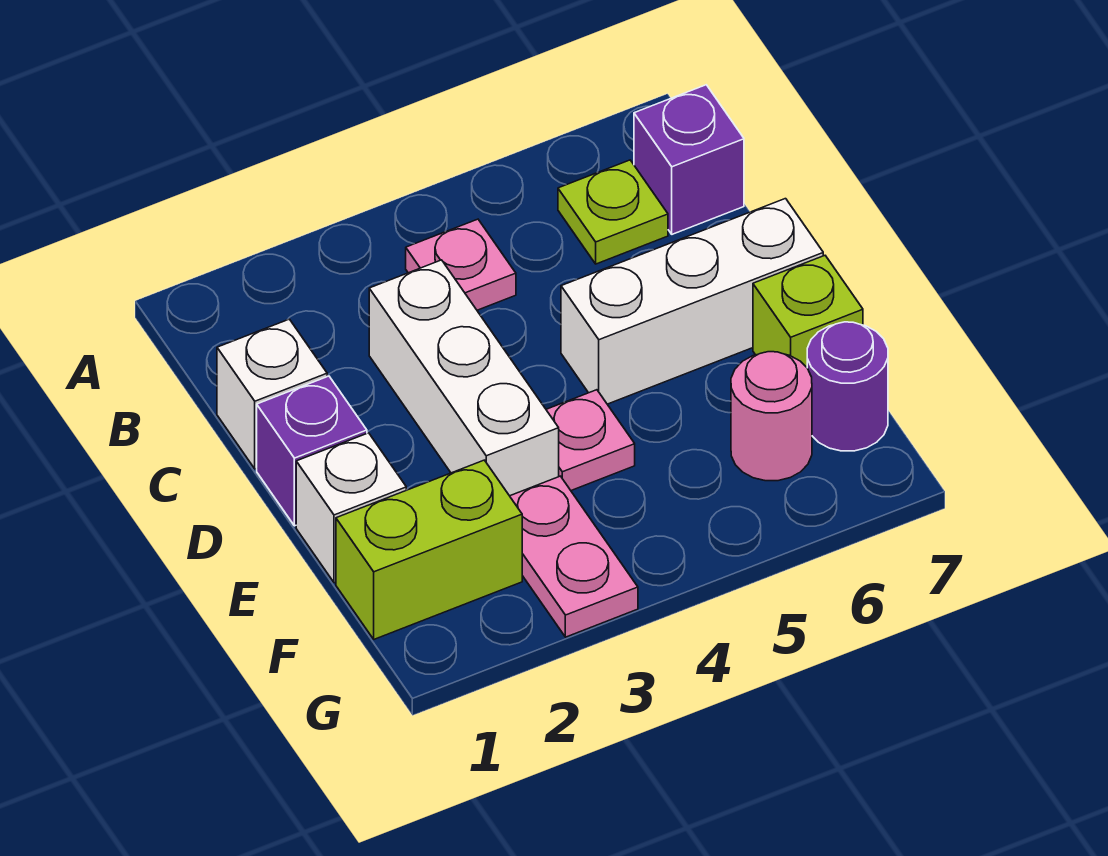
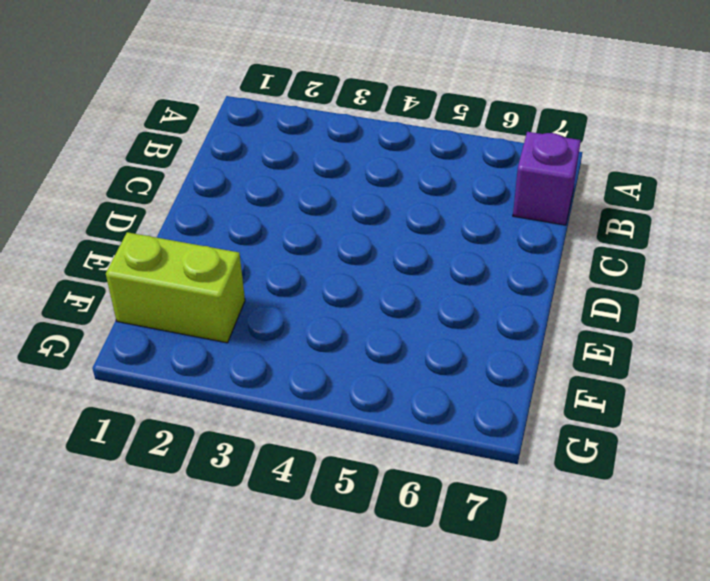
none -> pink plate B4 level 1
none -> lime plate B6 level 1
none -> white brick C1 level 1

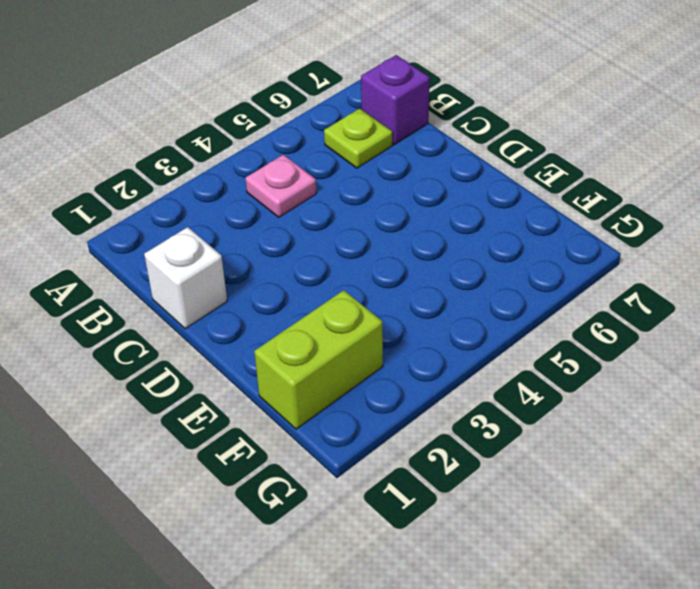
none -> white brick C3:E3 level 1
none -> purple brick D1 level 1
none -> white brick D5:D7 level 1

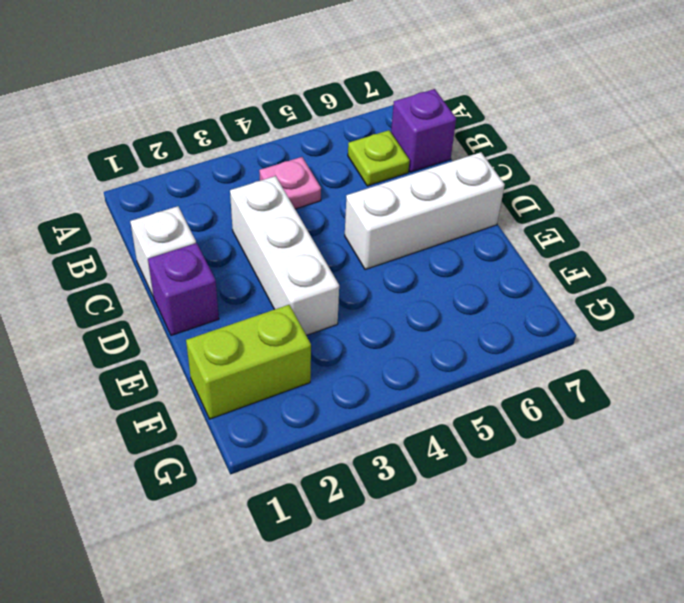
none -> white brick E1 level 1
none -> pink plate E4 level 1
none -> lime brick E7 level 1

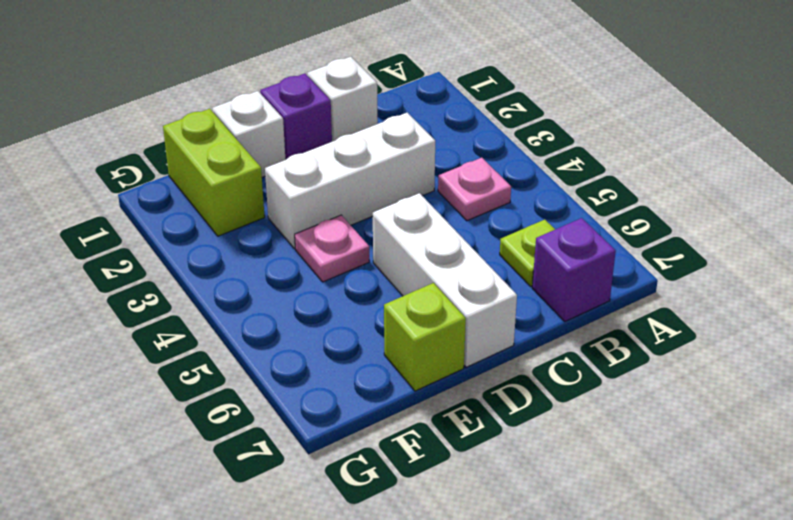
none -> pink plate F3:G3 level 1
none -> pink round brick F6 level 1
none -> purple round brick F7 level 1

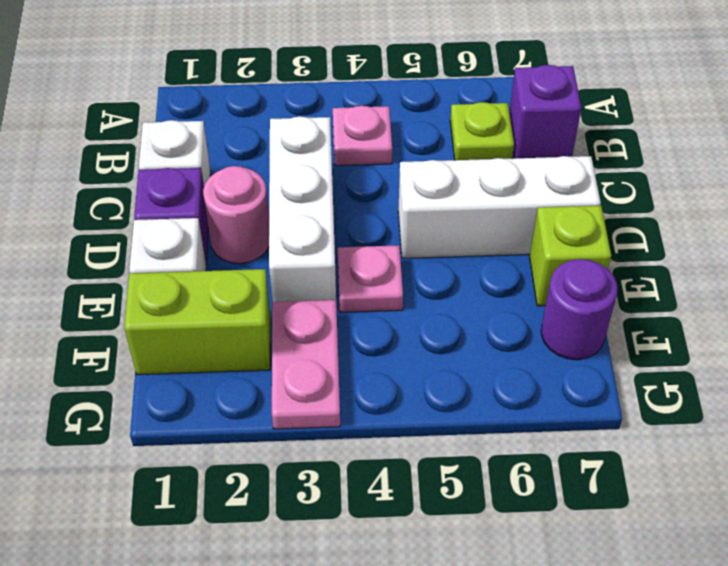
pink round brick D2 level 1 -> pink round brick F6 level 1

